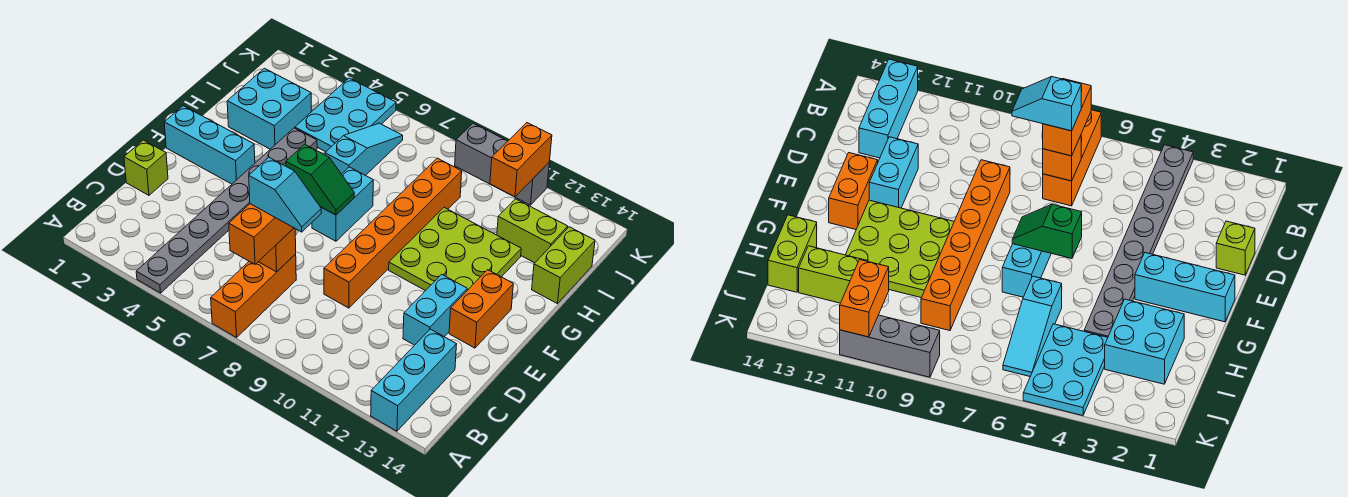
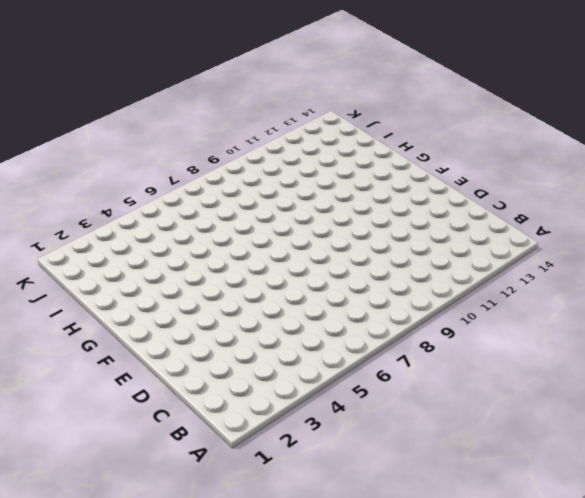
none -> grey plate A4:H4 level 1
none -> orange brick A7:C7 level 1
none -> cyan brick A13:C13 level 1

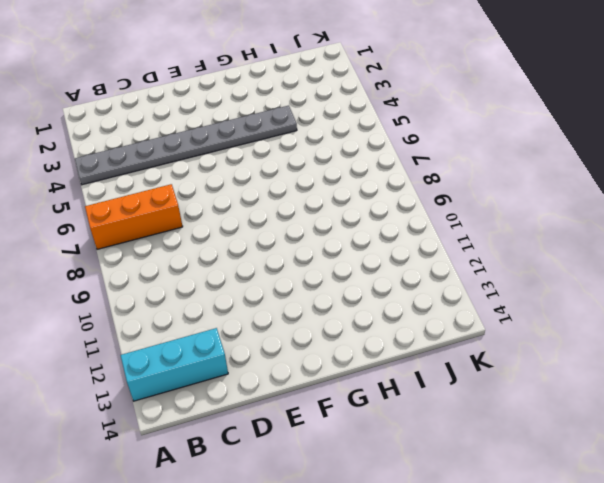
none -> lime brick D1 level 1
none -> orange brick D9:I9 level 1
none -> cyan brick D12:E12 level 1

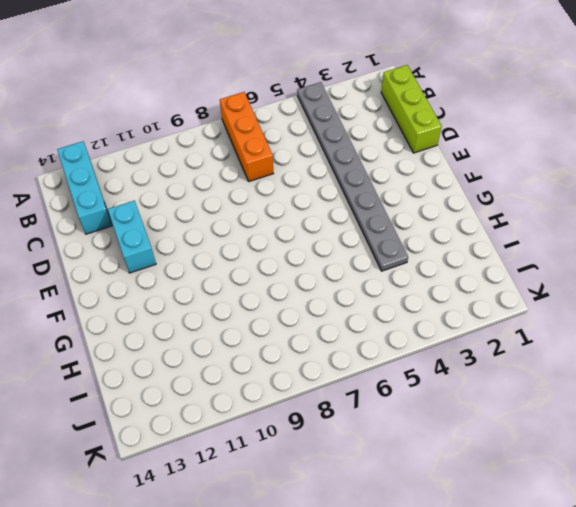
lime brick B1:D1 level 1 -> lime brick D1 level 1
none -> orange brick D9:I9 level 1
none -> orange brick E13:F13 level 1
none -> cyan brick F1:F3 level 1

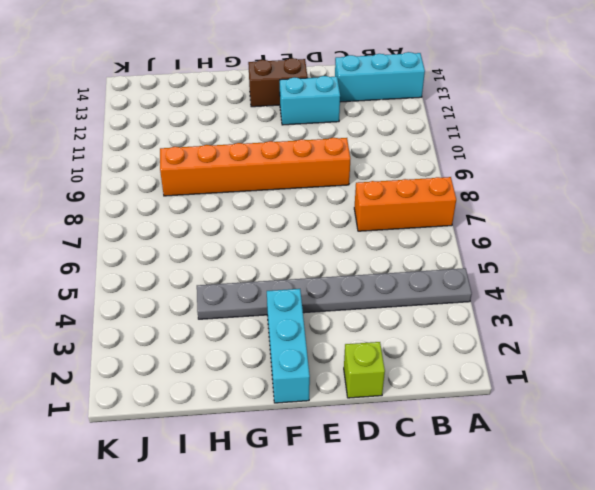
brown brick E13:F13 level 1 -> orange brick E13:F13 level 1
none -> cyan brick F7:G7 level 1
none -> lime plate F10:H12 level 1
none -> cyan brick H2:I3 level 1

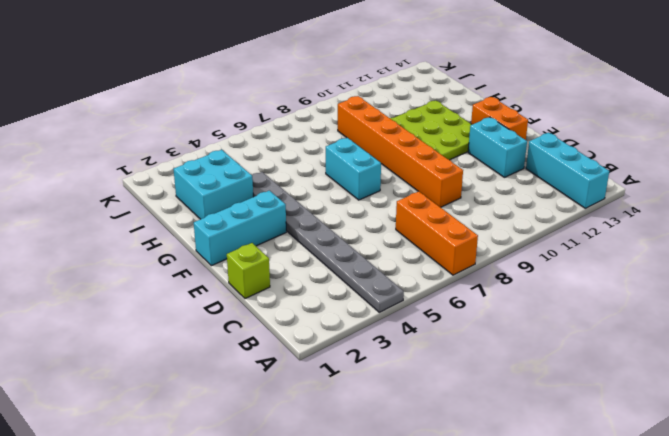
none -> cyan slope H6:J6 level 1 top H
none -> lime brick H14:I14 level 1
none -> cyan plate I4:K5 level 1

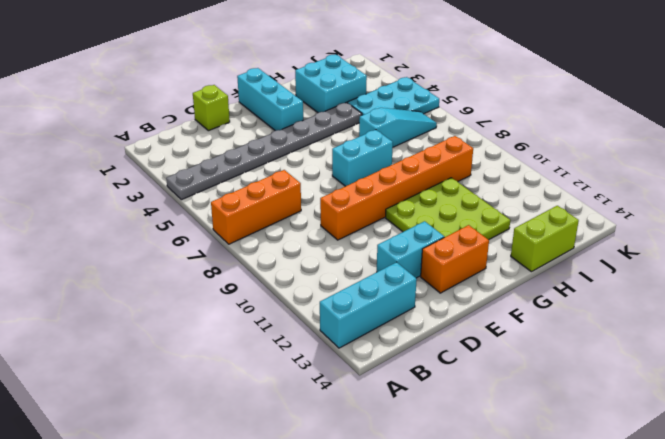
none -> lime brick I12:I13 level 1
none -> grey brick K9:K11 level 1
none -> orange brick C7 level 2

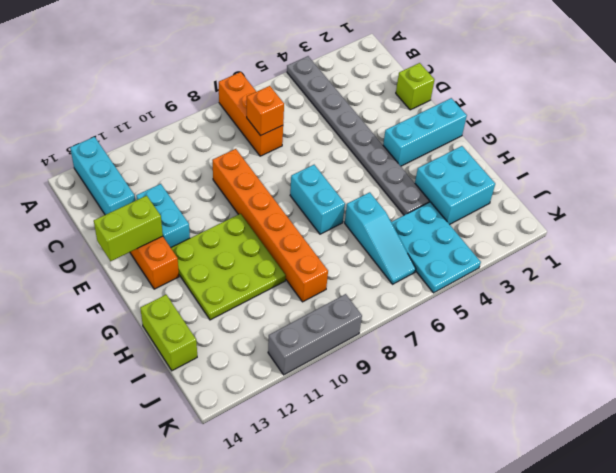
lime brick E13:E14 level 2 -> lime brick I12:I13 level 1
none -> green slope F6:F7 level 2 top 6
none -> orange brick J11:K11 level 2
none -> orange brick B7:C7 level 3

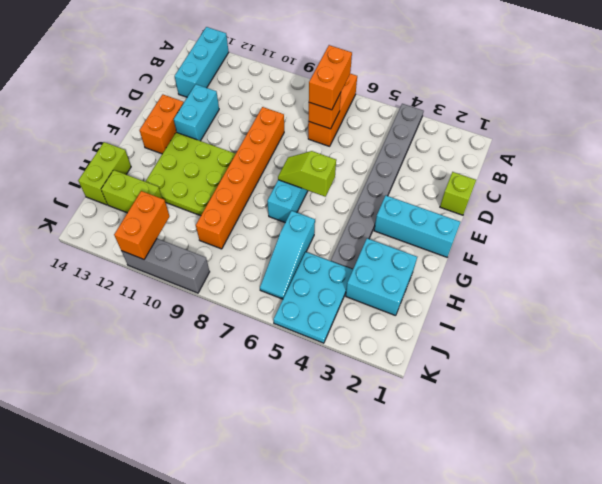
lime slope F6:F7 level 2 top 6 -> green slope F6:F7 level 2 top 6
none -> cyan slope C7:C8 level 4 top 7

